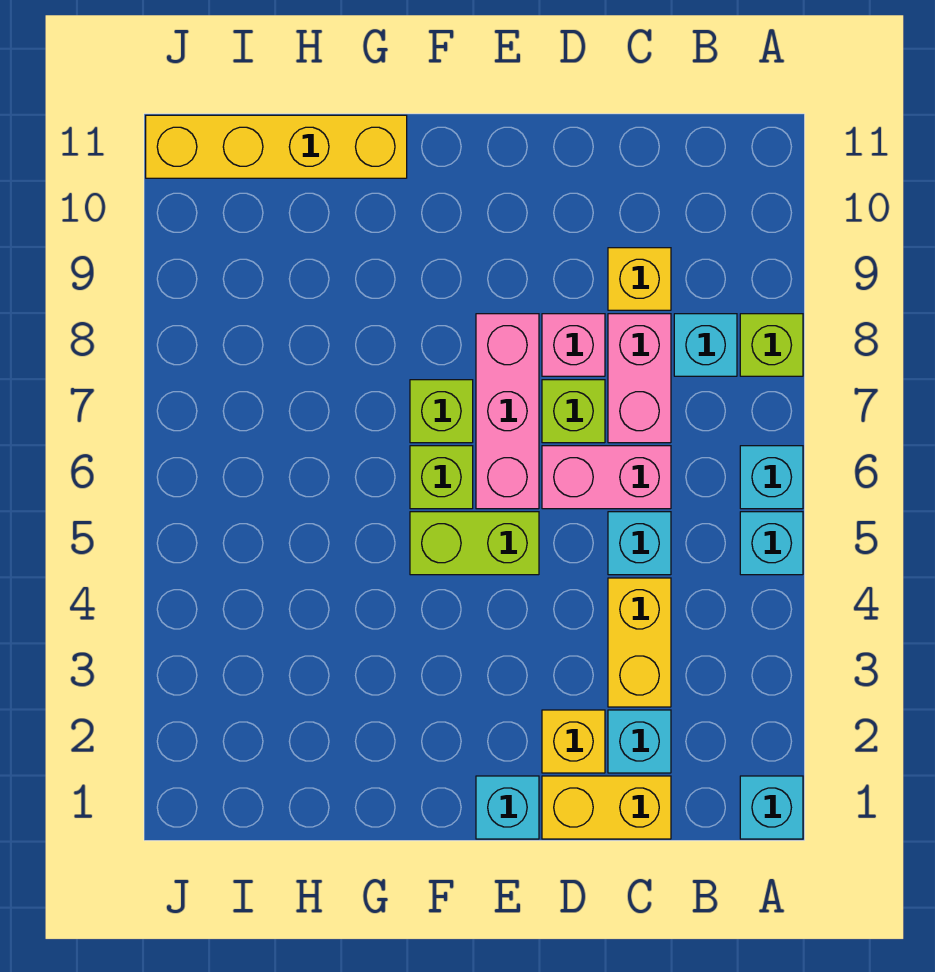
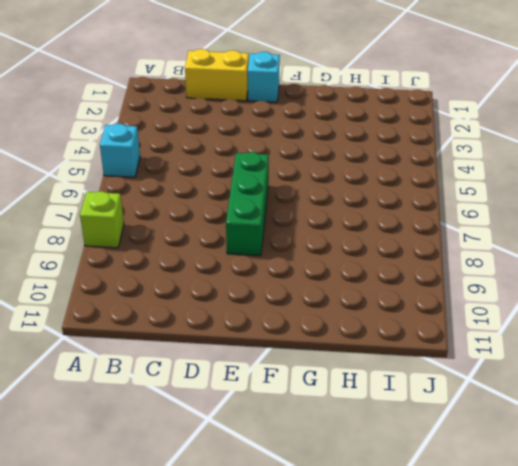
green brick E6:E8 level 1 -> pink brick E6:E8 level 1
none -> cyan brick A1 level 1
none -> cyan brick A6 level 1
none -> cyan brick B8 level 1

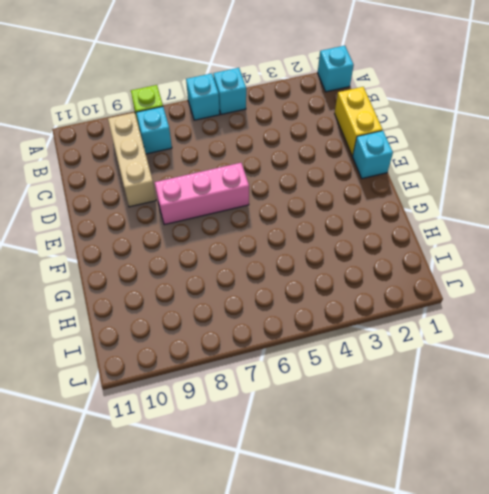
tan brick B9:D9 level 1 -> yellow brick C9 level 1
none -> cyan brick C2 level 1
none -> yellow brick C3:C4 level 1
none -> cyan brick C5 level 1

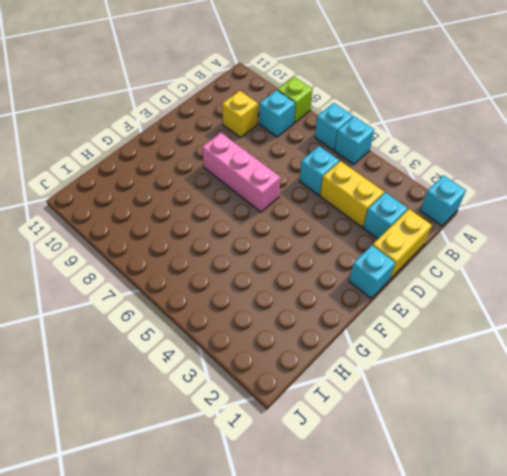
none -> pink brick C6:D6 level 1
none -> pink brick C7:C8 level 1
none -> yellow brick D2 level 1

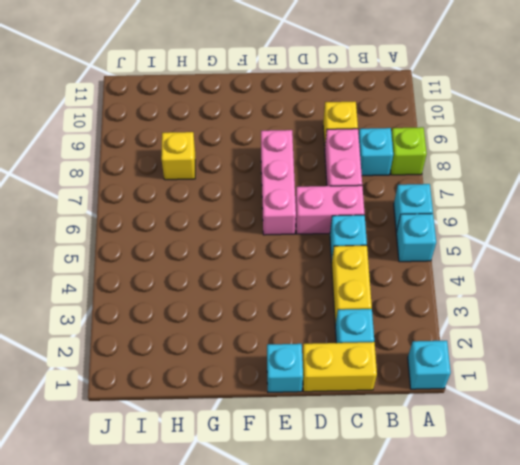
yellow brick H8 level 1 -> yellow brick D2 level 1
none -> lime brick D7 level 1
none -> pink brick D8 level 1
none -> lime brick E5:F5 level 1

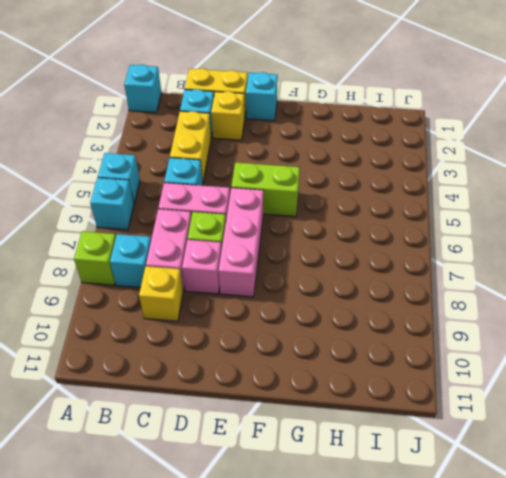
none -> lime brick F6 level 1
none -> lime brick F7 level 1
none -> yellow brick G11:J11 level 1

